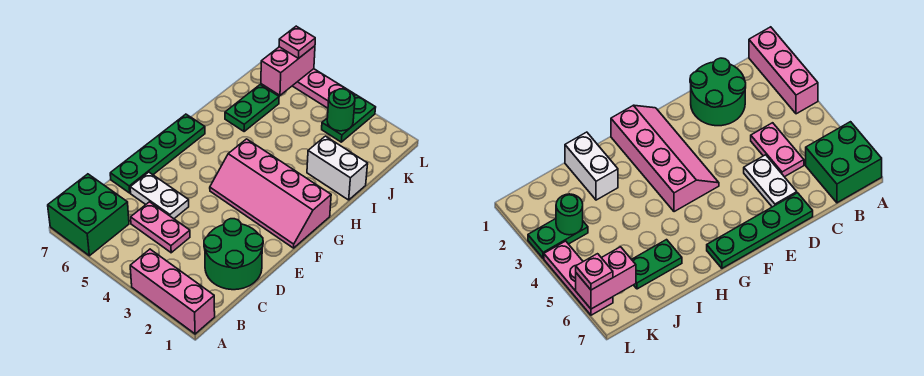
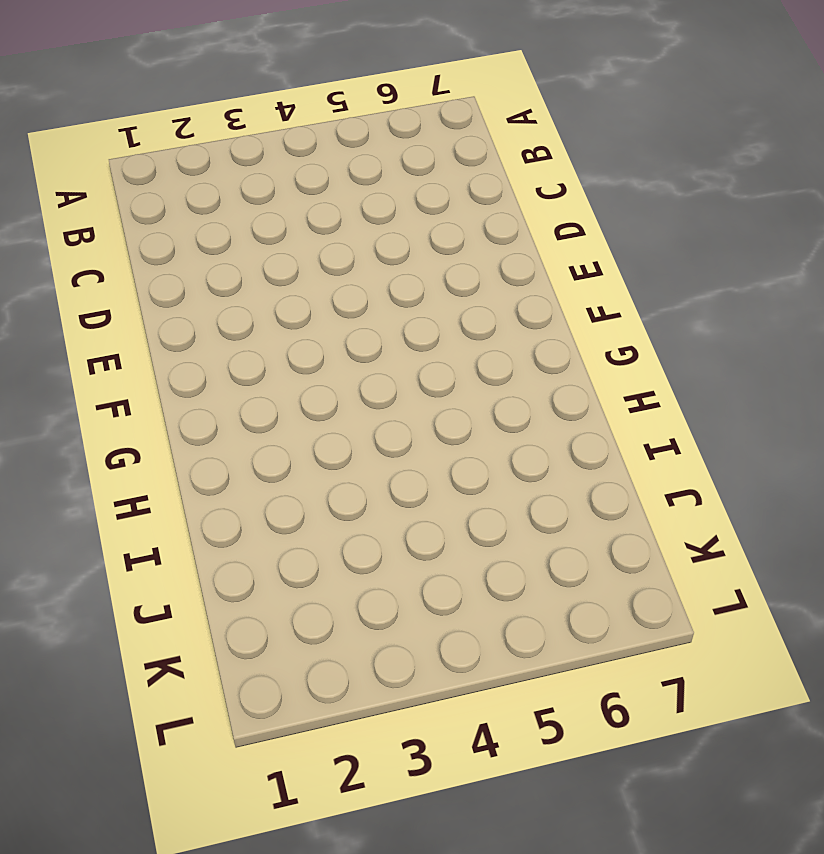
none -> pink brick A1:A3 level 1
none -> green brick A6:B7 level 1
none -> green round brick C1:D2 level 1

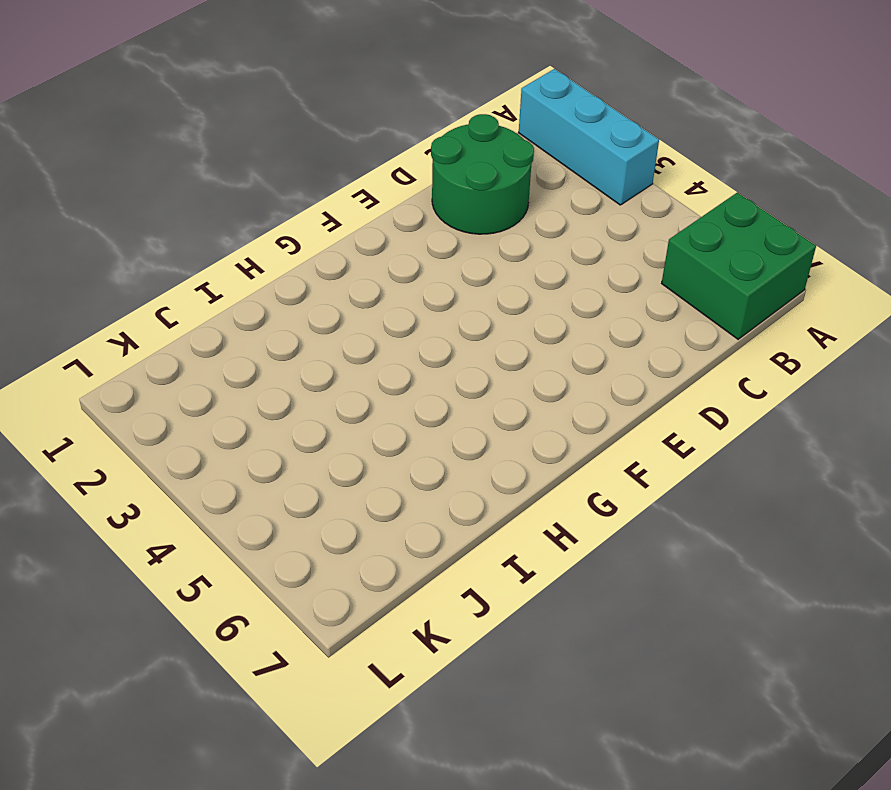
cyan brick A1:A3 level 1 -> pink brick A1:A3 level 1
none -> pink plate C4:C5 level 1
none -> white plate D5:D6 level 1
none -> green plate D7:G7 level 1

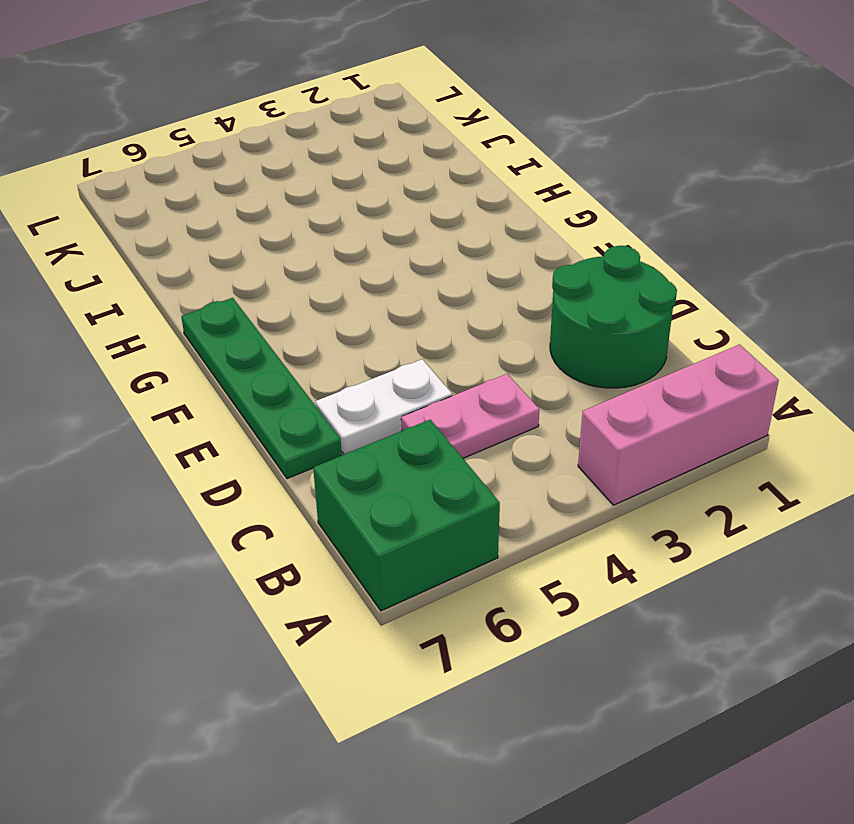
none -> pink slope F1:G4 level 1 top G
none -> white brick I1:I2 level 1
none -> green plate I6:J6 level 1

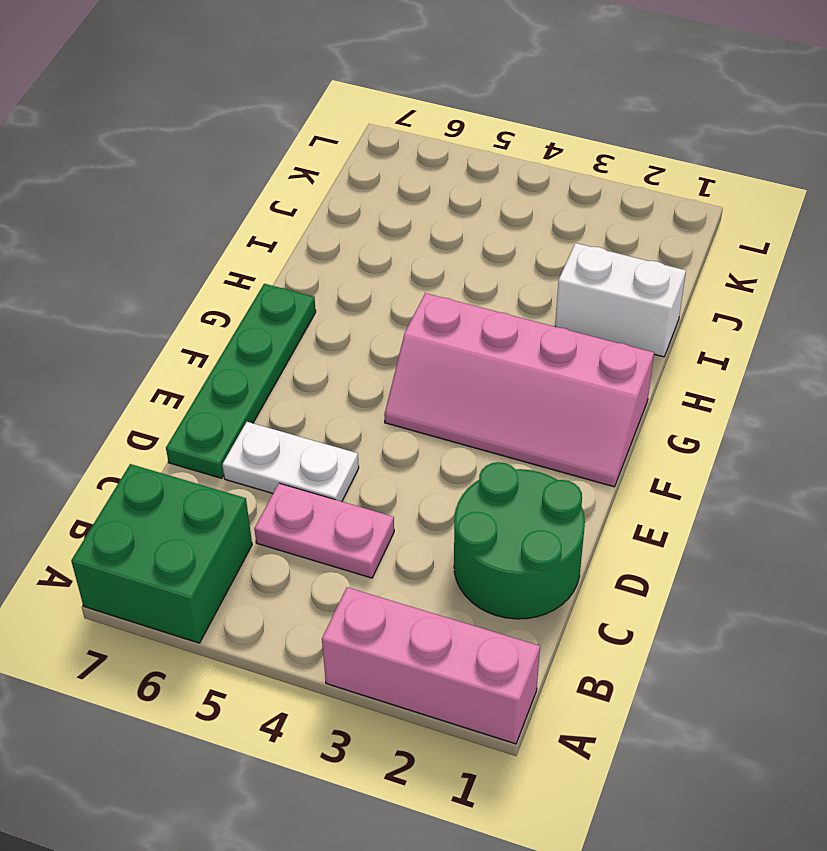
none -> green plate I6:J6 level 1
none -> green plate K3:L3 level 1
none -> pink plate L4:L6 level 1

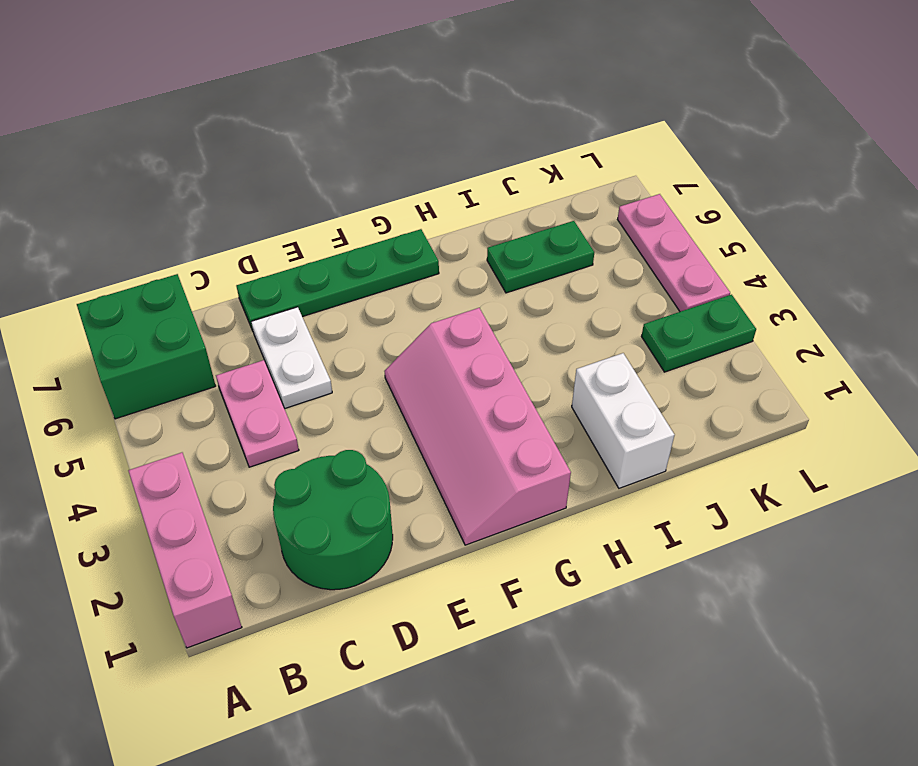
none -> green round brick K3 level 2
none -> pink brick K6:L6 level 2
none -> pink plate L6 level 3

